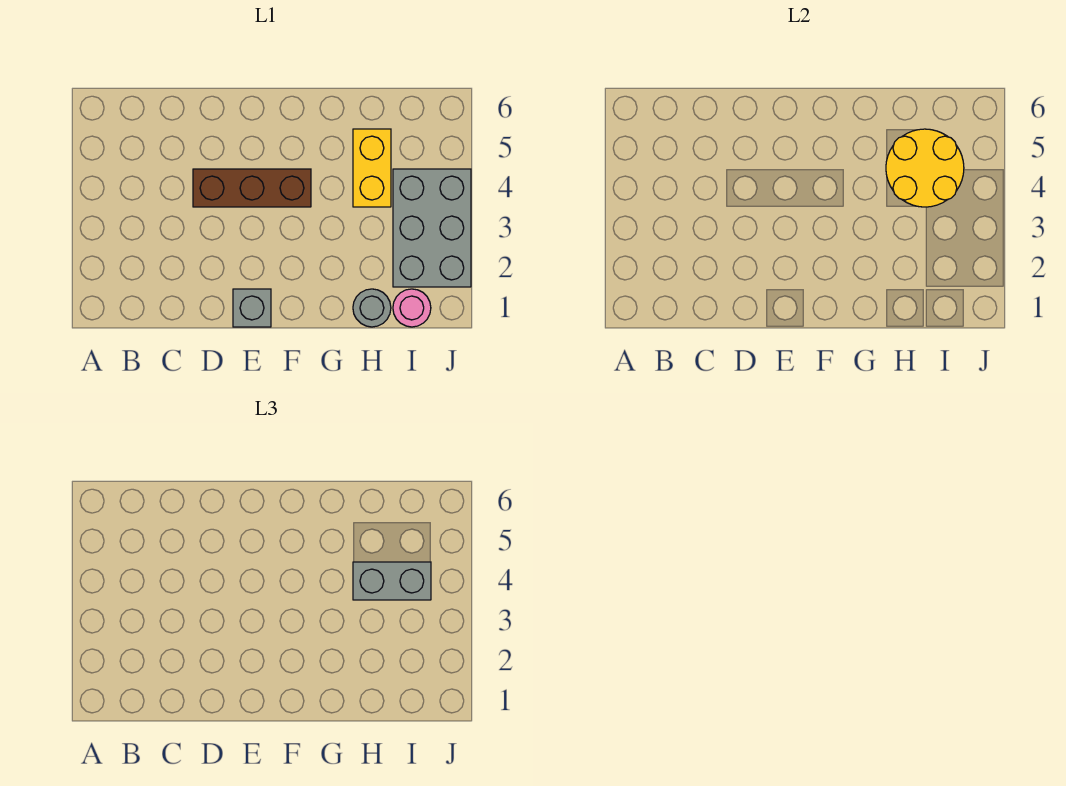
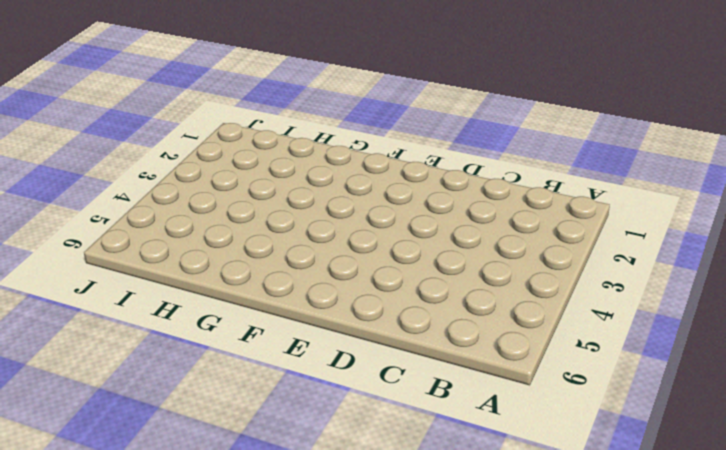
none -> brown brick D4:F4 level 1
none -> grey brick E1 level 1

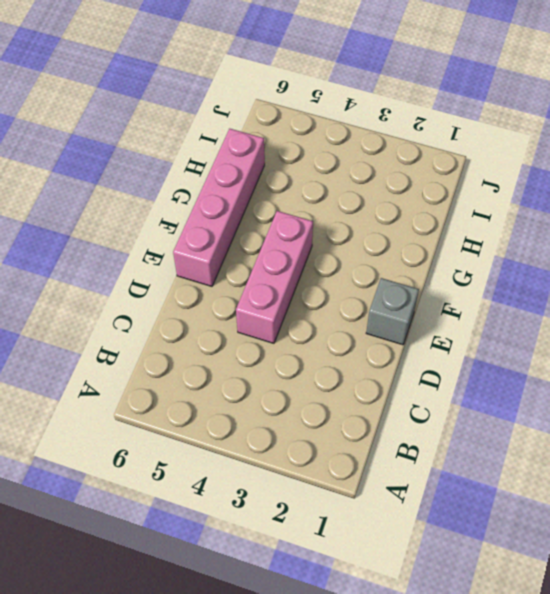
pink brick D4:F4 level 1 -> brown brick D4:F4 level 1
pink brick E6:H6 level 1 -> none
none -> grey round brick H1 level 1
none -> yellow brick H4:H5 level 1

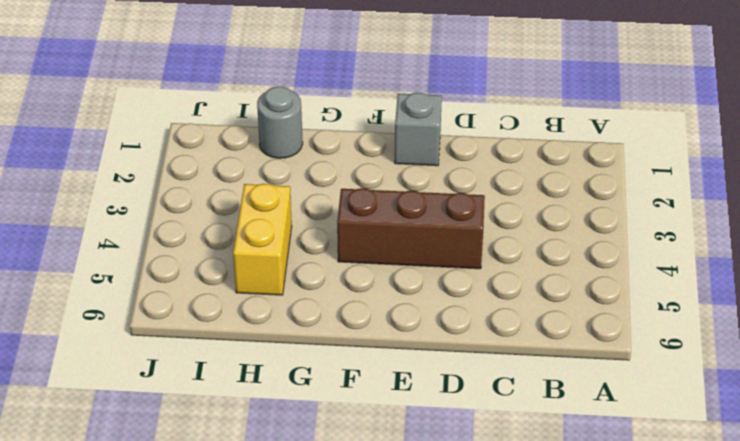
none -> pink round brick I1 level 1
none -> grey brick I2:J4 level 1

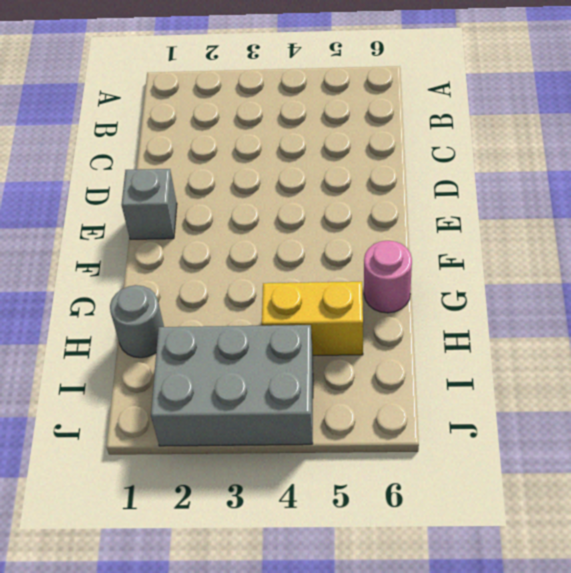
pink round brick G6 level 1 -> pink round brick I1 level 1
none -> brown brick D4:F4 level 1
none -> yellow round brick H4:I5 level 2

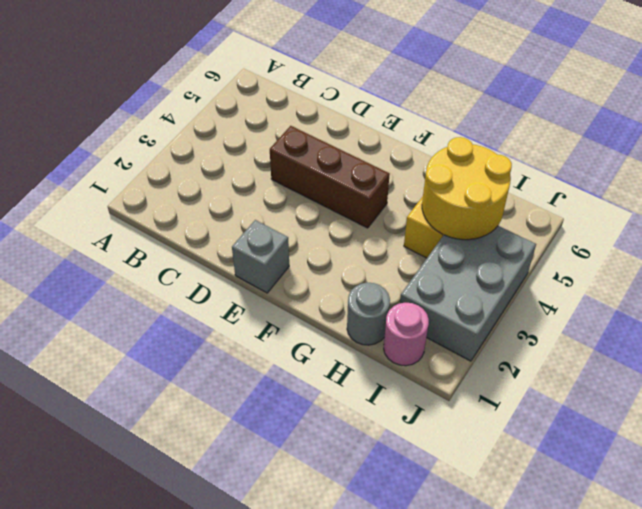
none -> grey brick H4:I4 level 3

